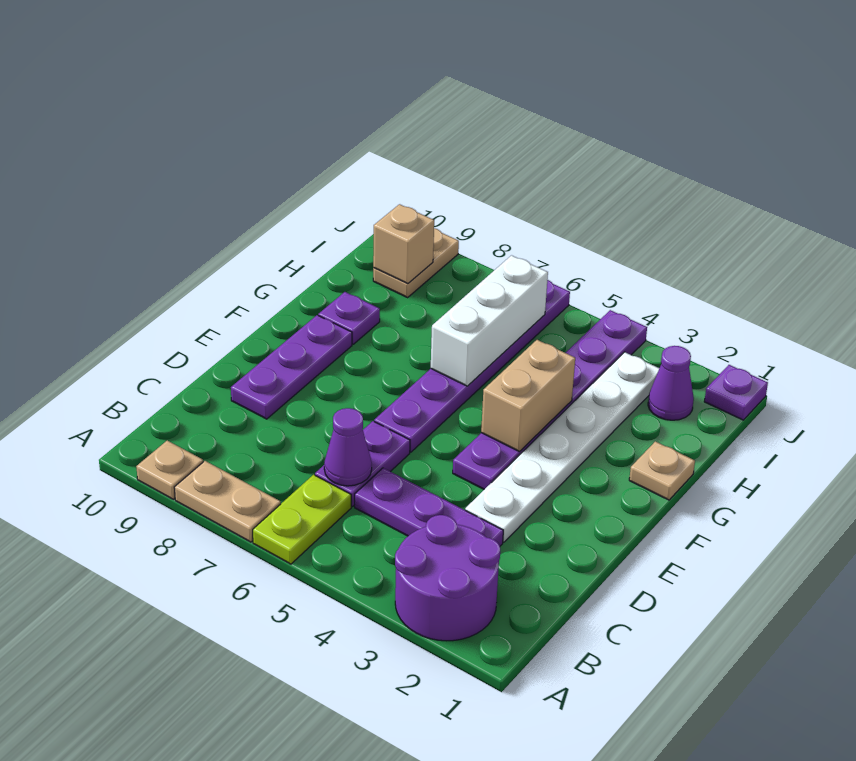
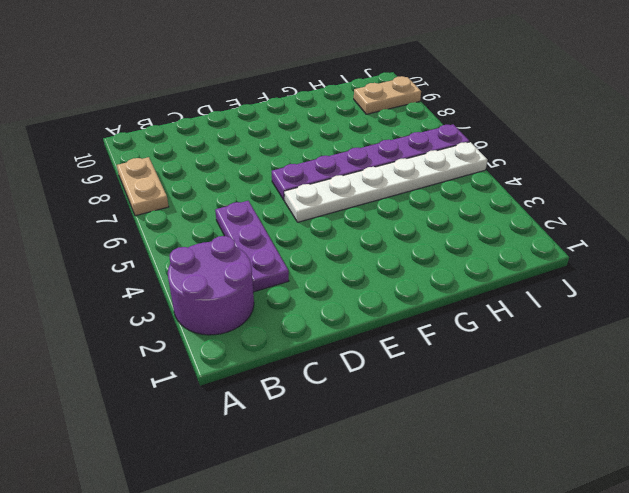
white plate E5:J5 level 1 -> white plate D3:I3 level 1
none -> lime plate A6:B6 level 1
none -> tan plate A9 level 1
none -> purple plate C6:D6 level 1

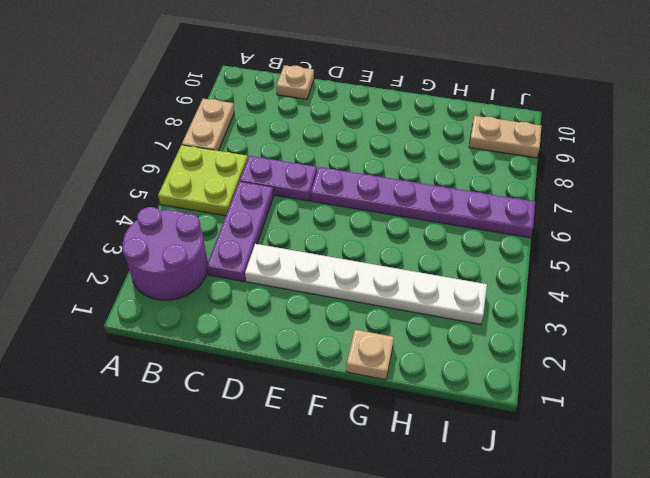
lime plate A5:B6 level 1 -> lime plate A6:B6 level 1
tan plate C10 level 1 -> tan plate A9 level 1
none -> purple plate D9:F9 level 1
none -> purple plate E4:J4 level 1
none -> purple plate G9 level 1

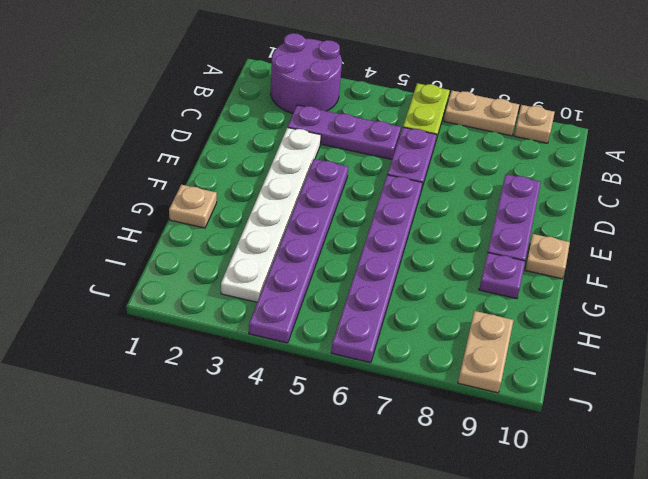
tan plate F10 level 1 -> none
none -> purple cone I2 level 1
none -> purple plate J1 level 1
none -> purple cone C6 level 2

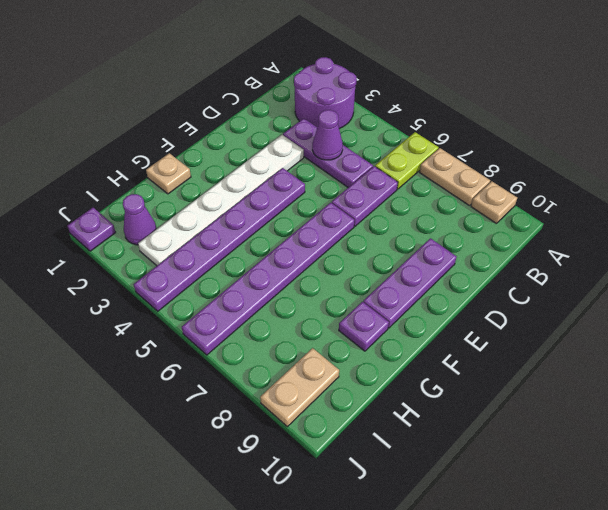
purple cone C4 level 2 -> purple cone C6 level 2
none -> tan brick F4:G4 level 2
none -> white brick G6:I6 level 2
none -> tan brick I9 level 2

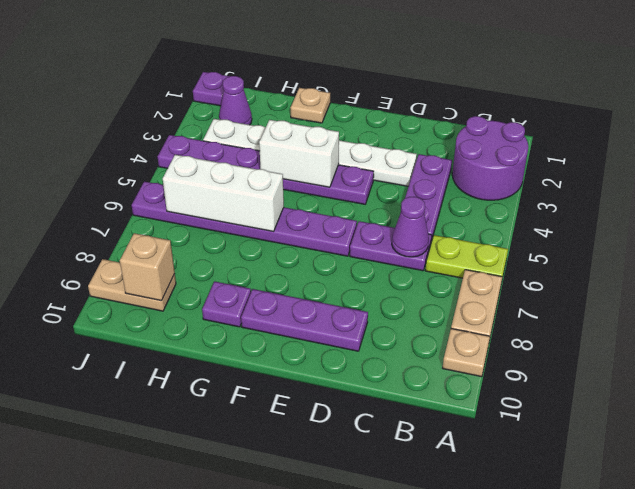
white brick F4:G4 level 2 -> tan brick F4:G4 level 2

